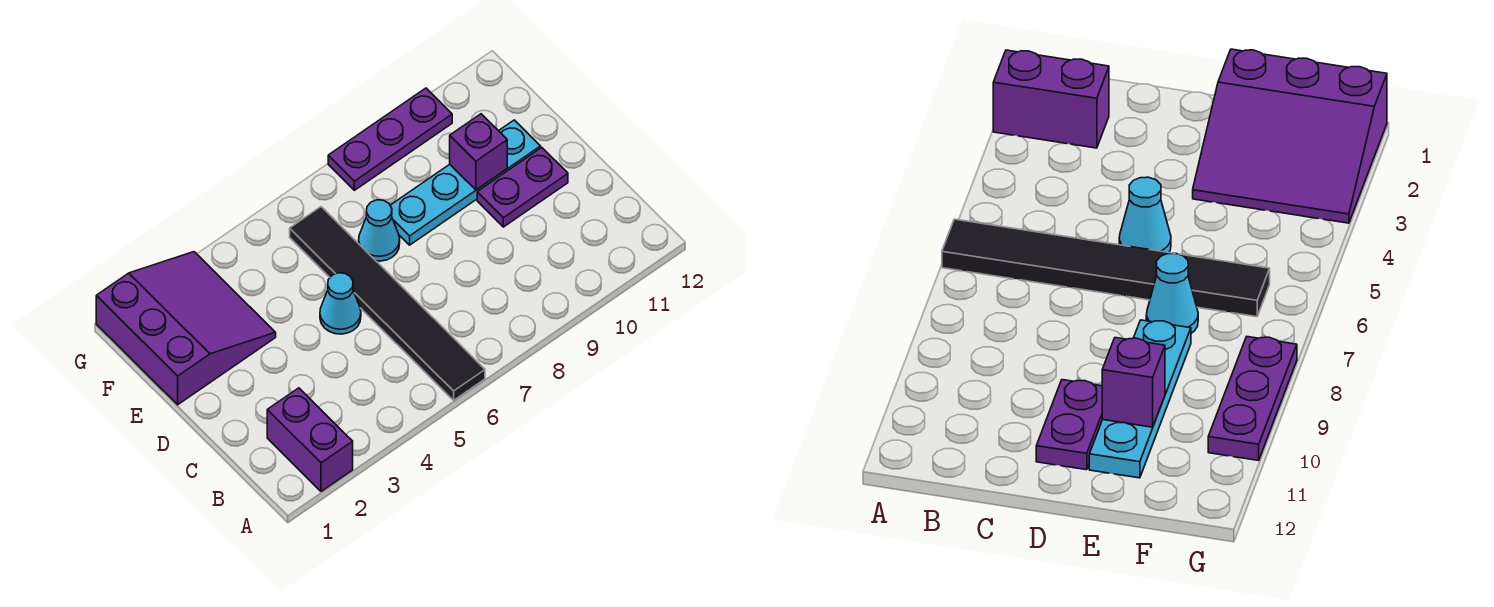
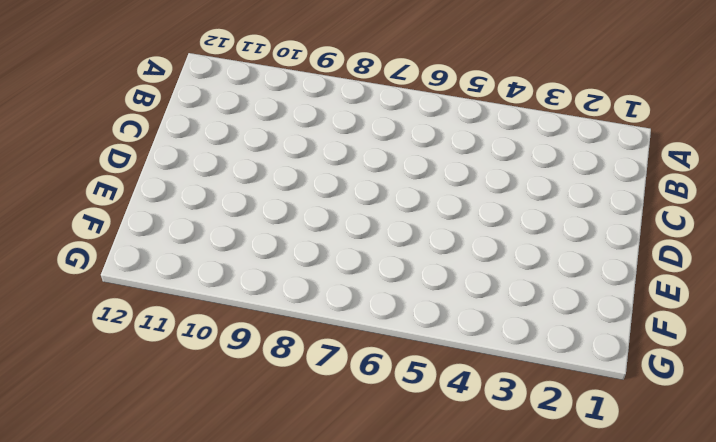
none -> purple brick A2:B2 level 1
none -> black tile A6:F6 level 1

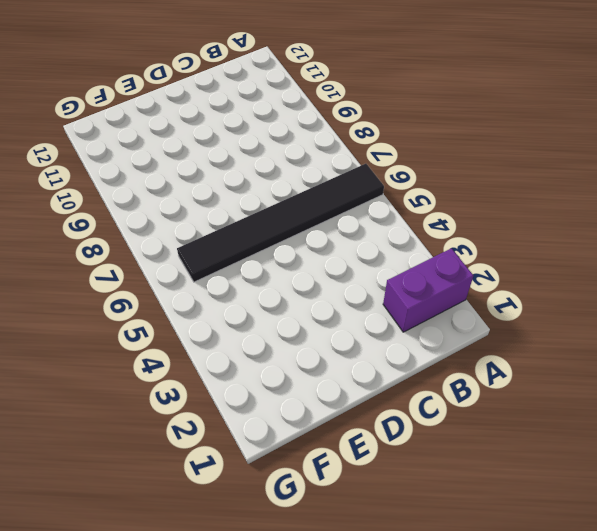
none -> cyan cone D5 level 1
none -> purple plate D10:D11 level 1

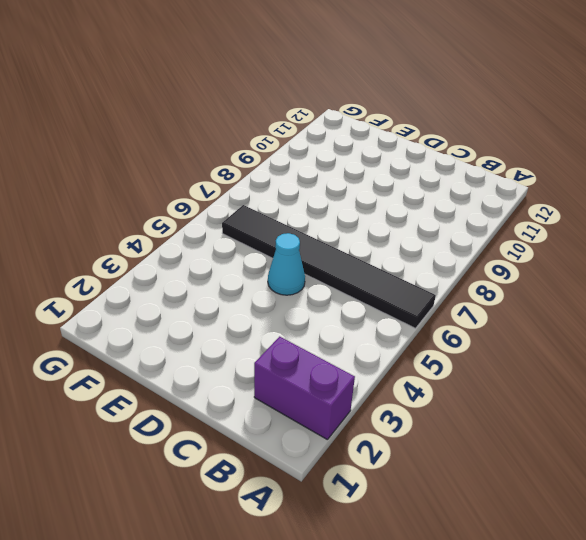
none -> purple plate D10:D11 level 1
none -> purple slope E1:G3 level 1 top 1

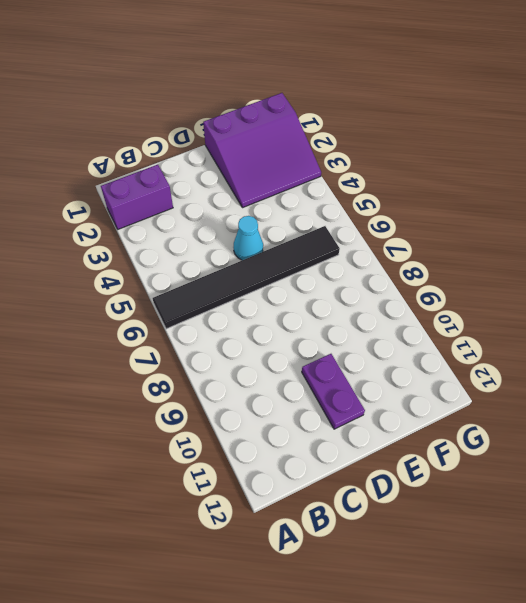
none -> cyan cone E7 level 1
none -> cyan plate E8:E11 level 1

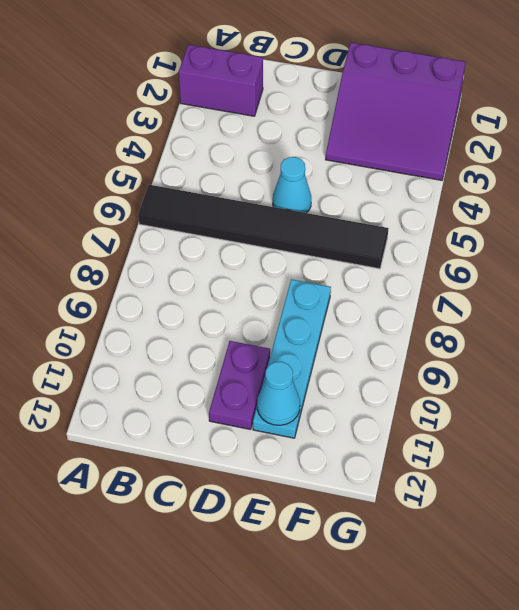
cyan cone E11 level 2 -> cyan cone E7 level 1
none -> purple plate G8:G10 level 1
none -> purple brick E10 level 2

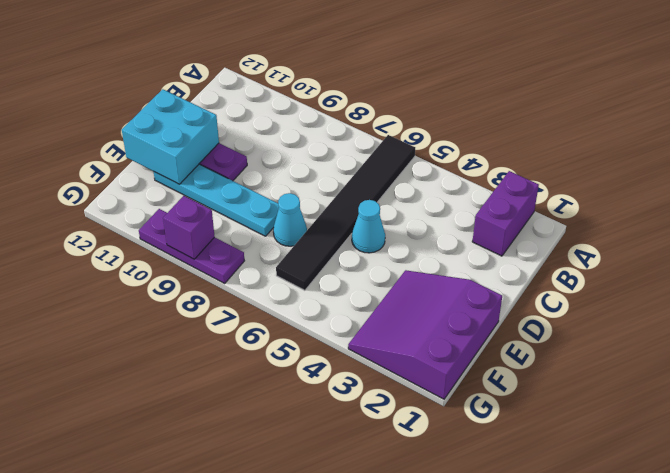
cyan brick D11:E12 level 2 -> none
purple brick G9 level 2 -> purple brick E10 level 2

